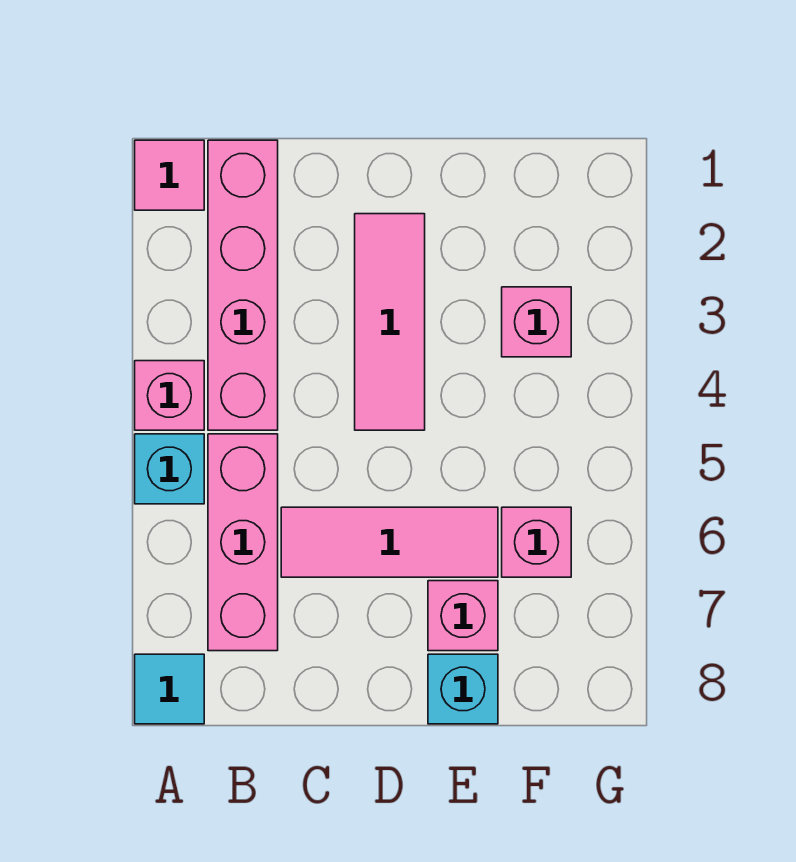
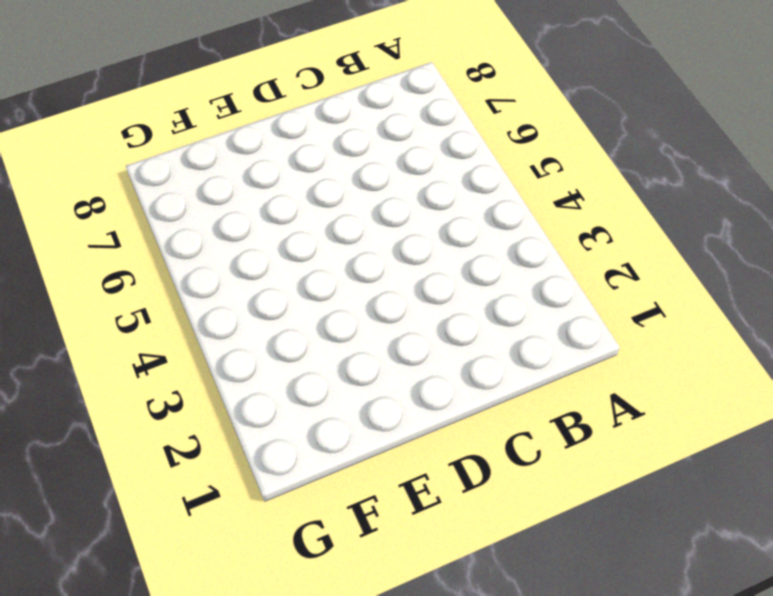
none -> pink tile A1 level 1
none -> pink brick A4 level 1
none -> cyan brick A5 level 1

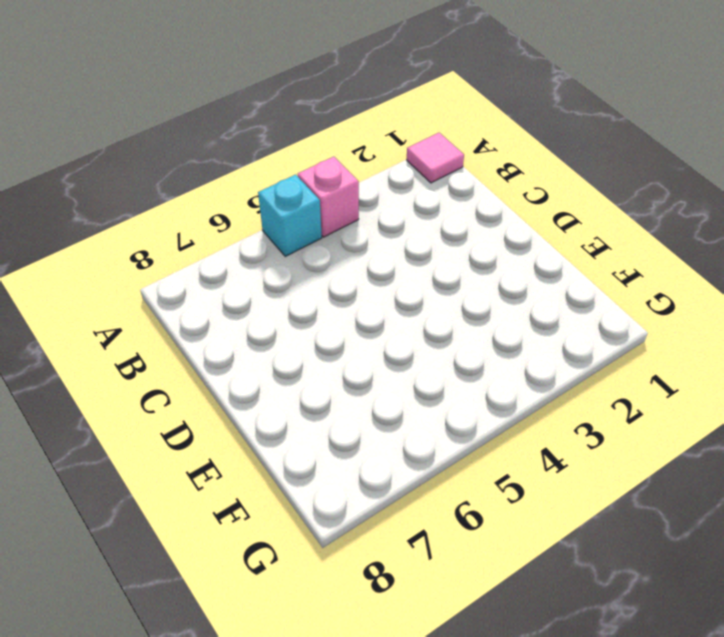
none -> cyan tile A8 level 1
none -> pink brick B1:B4 level 1
none -> pink brick B5:B7 level 1

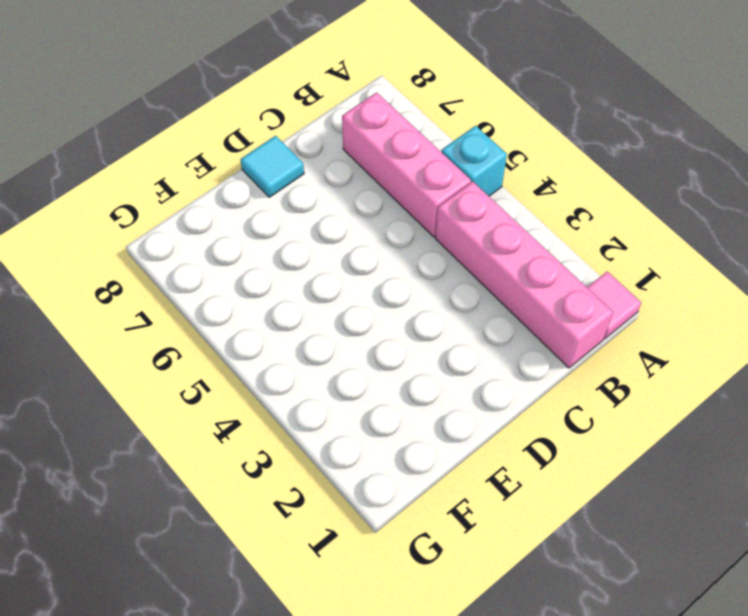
cyan tile D8 level 1 -> cyan tile A8 level 1
none -> pink brick A4 level 1
none -> pink tile C6:E6 level 1
none -> pink tile D2:D4 level 1

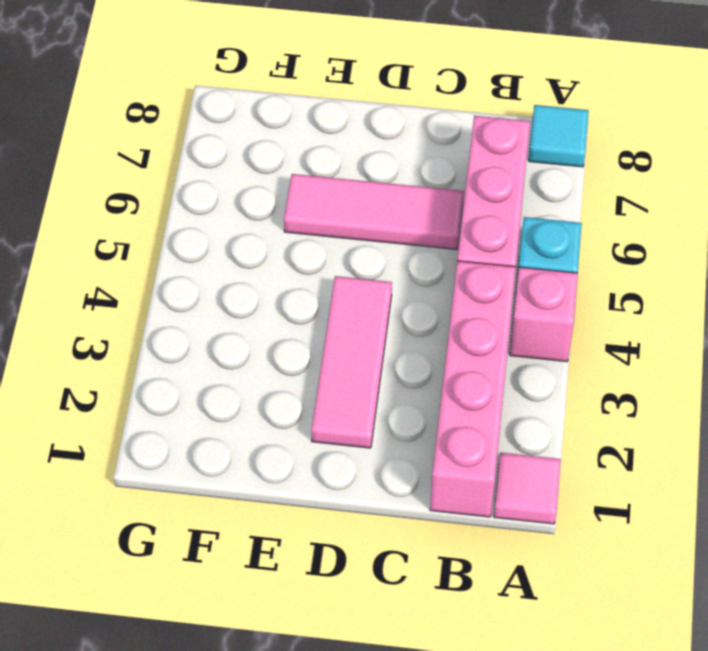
none -> pink brick E7 level 1
none -> cyan brick E8 level 1
none -> pink brick F3 level 1

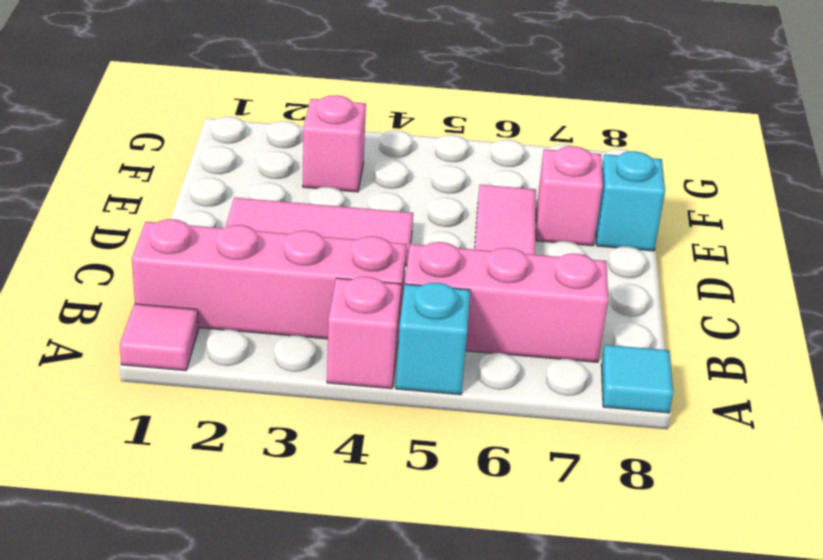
none -> pink brick F6 level 1

